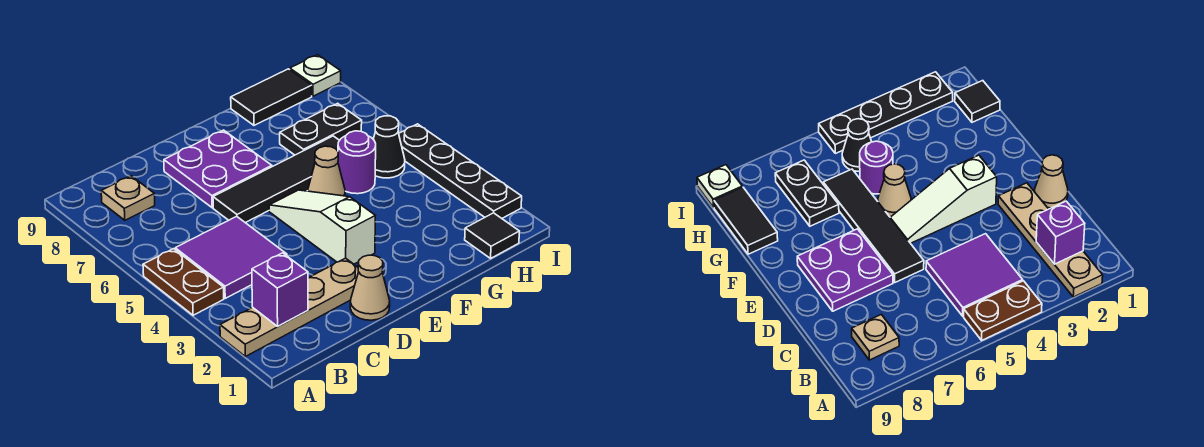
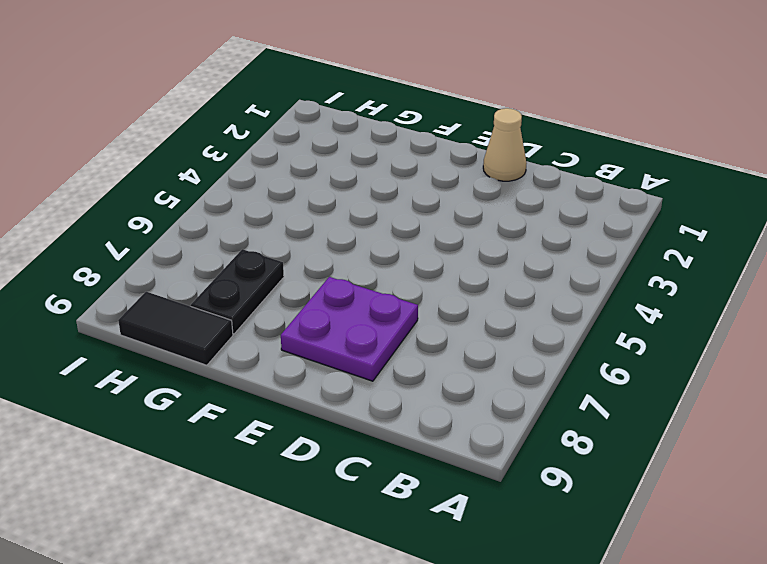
black plate G7:G8 level 1 -> black plate G7:H7 level 1
none -> tan plate A2:D2 level 1
none -> brown plate A4:A5 level 1
none -> purple tile B4:C5 level 1

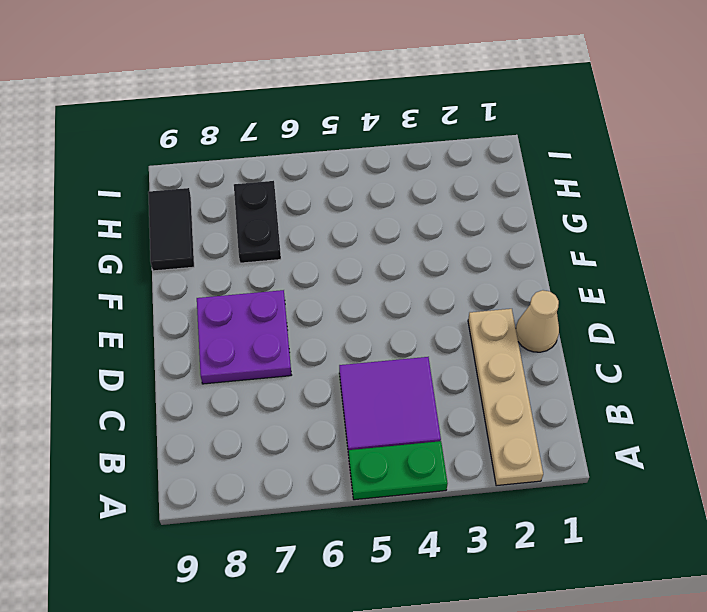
green plate A4:A5 level 1 -> brown plate A4:A5 level 1
none -> tan plate B8 level 1
none -> black tile D6:G6 level 1
none -> white slope E3:E5 level 1 top 3

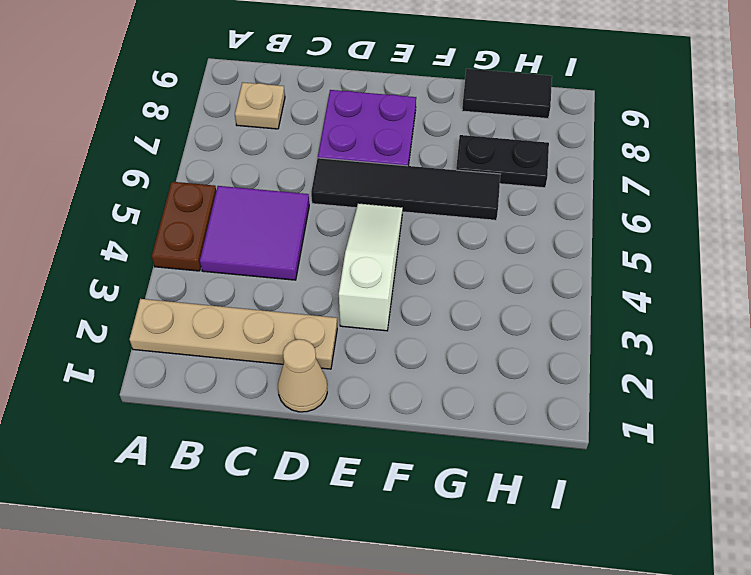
none -> tan cone F5 level 1
none -> purple round brick G5 level 1
none -> black tile H1 level 1

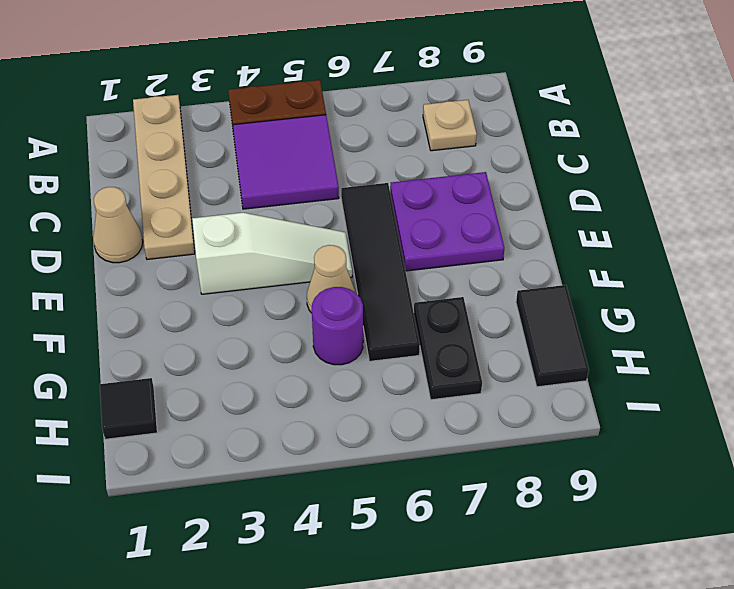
none -> black cone H5 level 1
none -> black plate I2:I5 level 1
none -> white plate I9 level 1

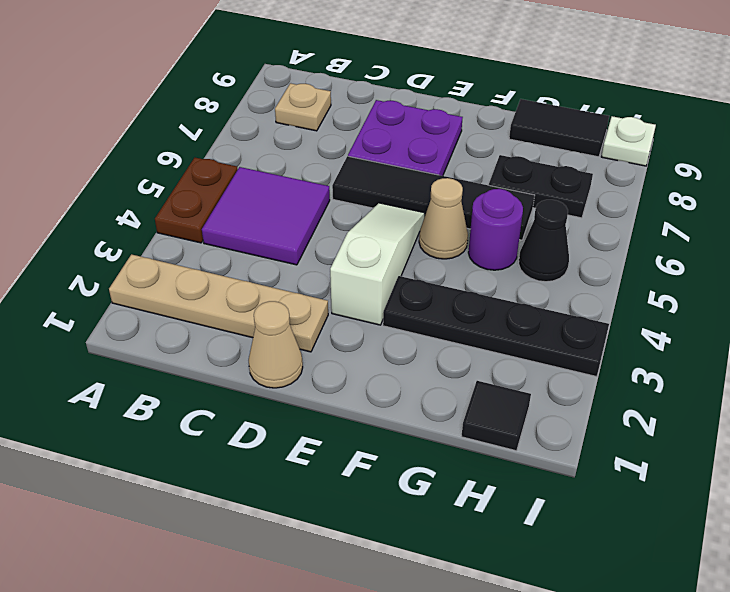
black plate F3:I3 level 1 -> black plate I2:I5 level 1
none -> purple brick B2 level 2

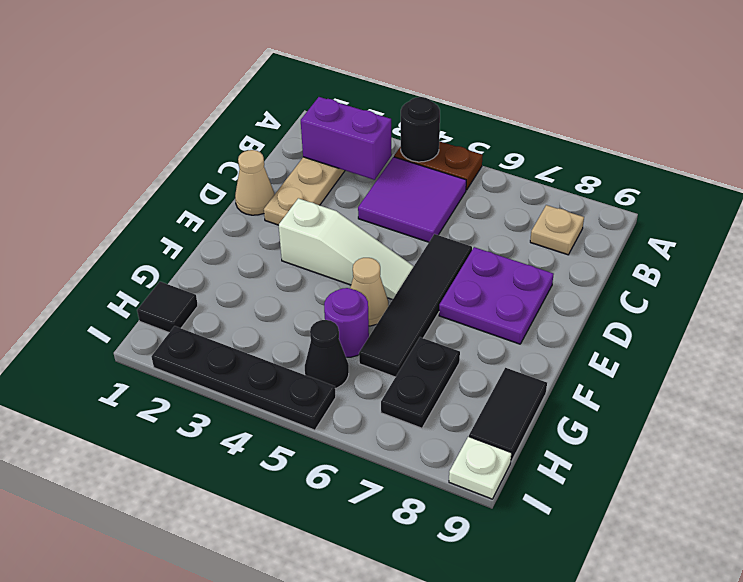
black round brick A4 level 2 -> none
purple brick B2:B3 level 2 -> purple brick B2 level 2

